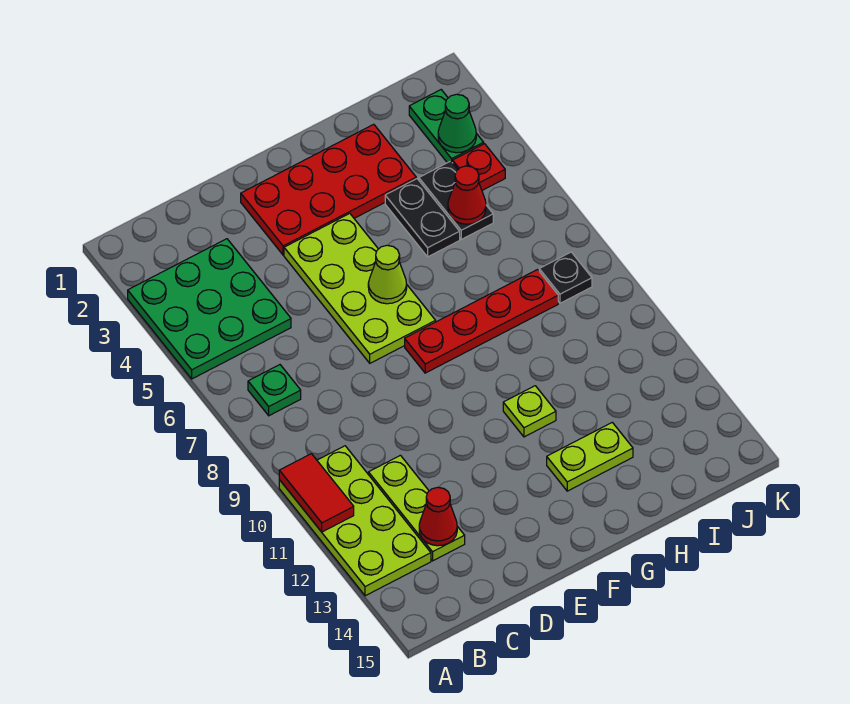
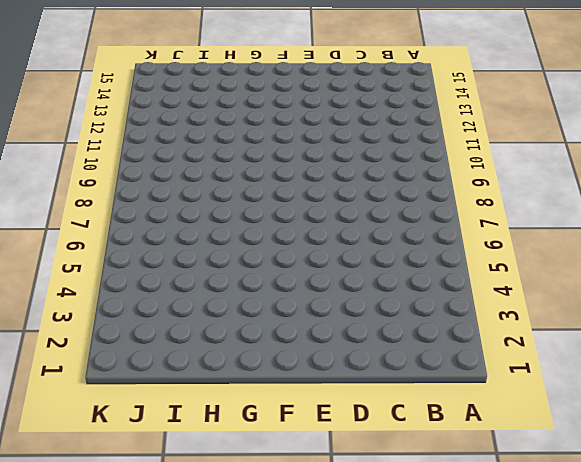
none -> green plate A3:C5 level 1
none -> lime plate A10:B13 level 1
none -> green plate B7 level 1

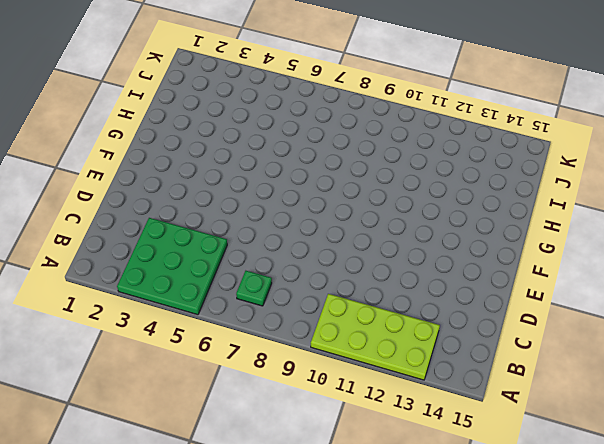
none -> lime plate C11:C13 level 1
none -> red plate E2:H3 level 1
none -> lime plate E4:F7 level 1

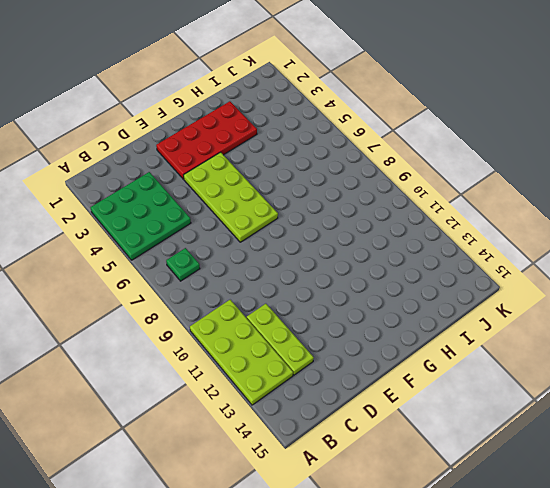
none -> red plate F8:I8 level 1
none -> lime plate G11 level 1
none -> lime plate G13:H13 level 1

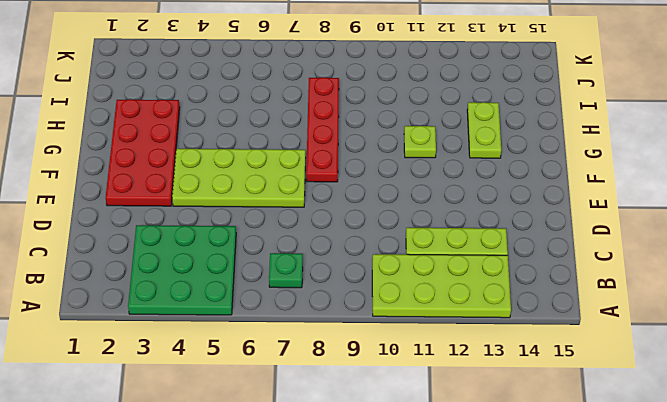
none -> black plate H4:H5 level 1
none -> black plate I4:I5 level 1
none -> green plate J2:J3 level 1

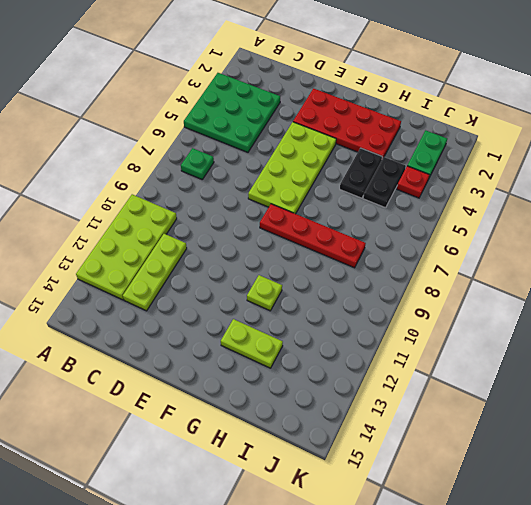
none -> black plate J8 level 1
none -> red tile A10:A11 level 2
none -> red cone C13 level 2

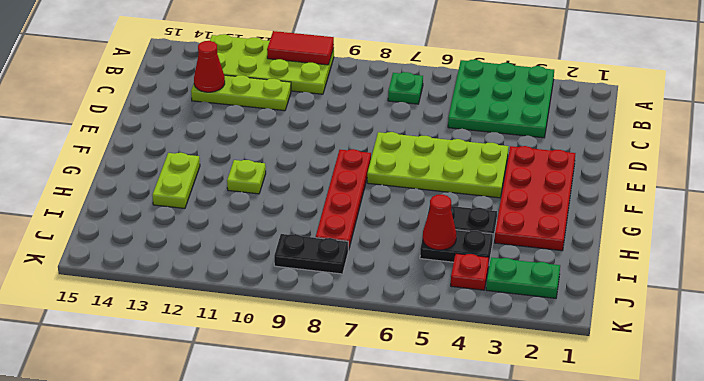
black plate J8:J9 level 1 -> black plate J8 level 1
none -> lime cone F6 level 2
none -> green cone J3 level 2

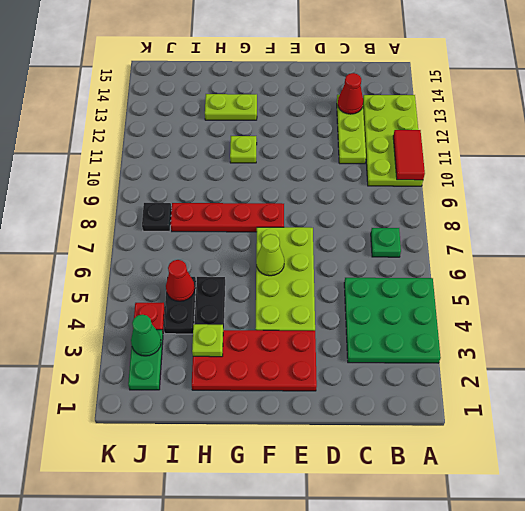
lime plate H3 level 2 -> none

